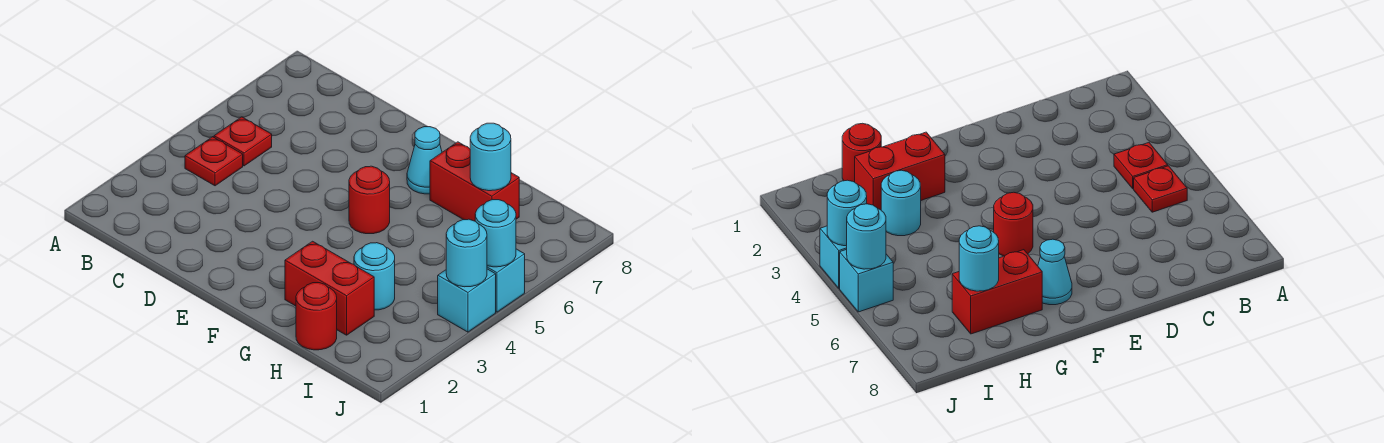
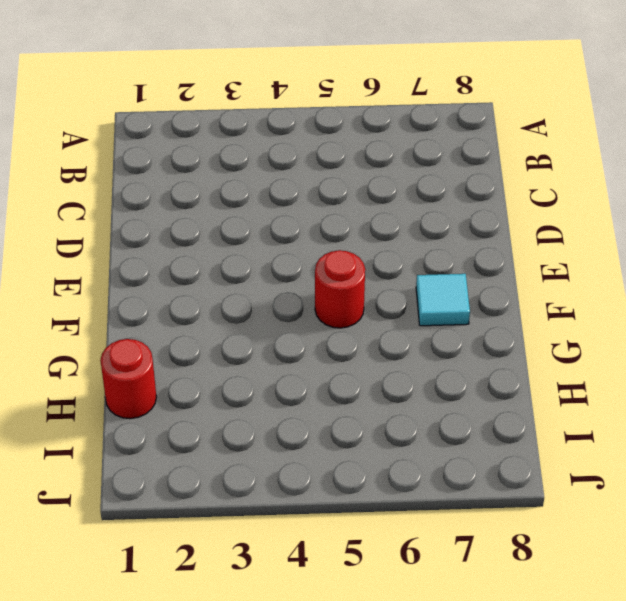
cyan tile F7 level 1 -> cyan cone F7 level 1
none -> red plate B4 level 1
none -> red plate B5 level 1
none -> red brick G2:H2 level 1

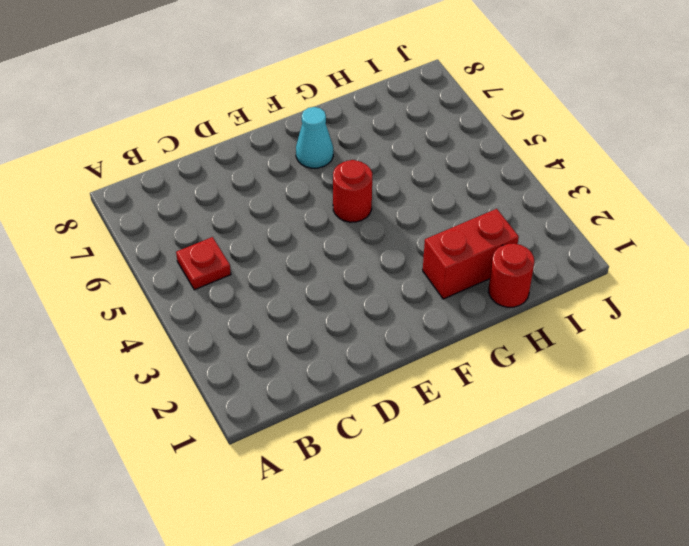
none -> red plate B4 level 1
none -> red brick G7:H7 level 1
none -> cyan round brick H3 level 1

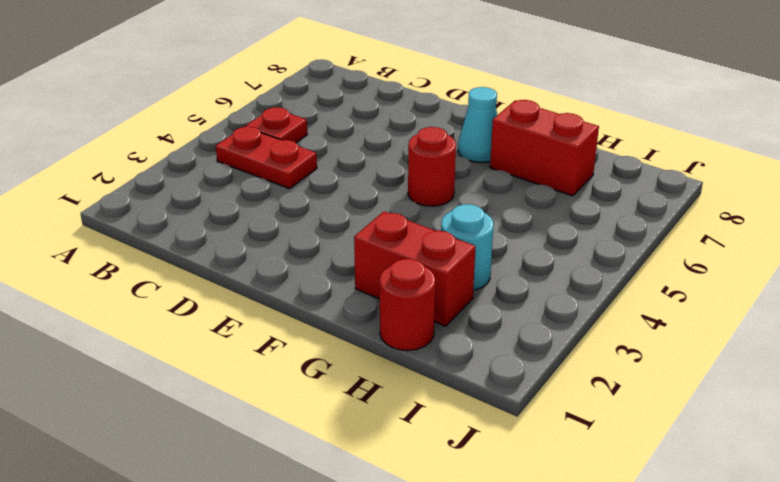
red plate B4:C4 level 1 -> red plate B4 level 1
none -> cyan brick J4 level 1
none -> cyan brick J5 level 1
none -> cyan round brick H7 level 2

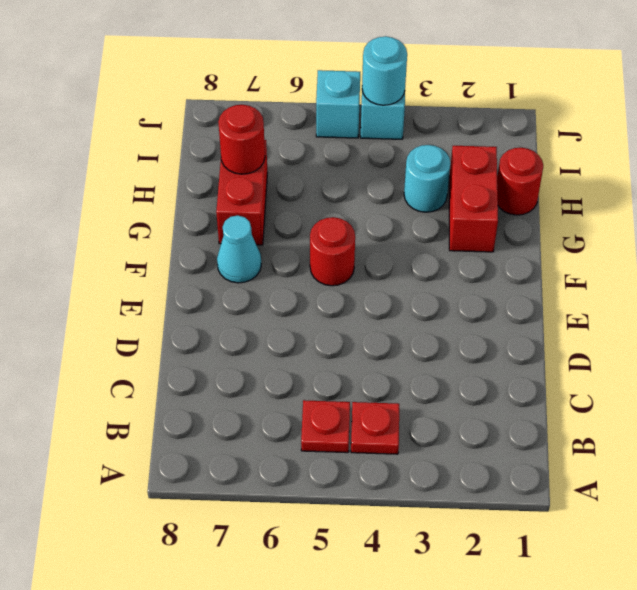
red round brick H7 level 2 -> cyan round brick H7 level 2
none -> cyan round brick J5 level 2

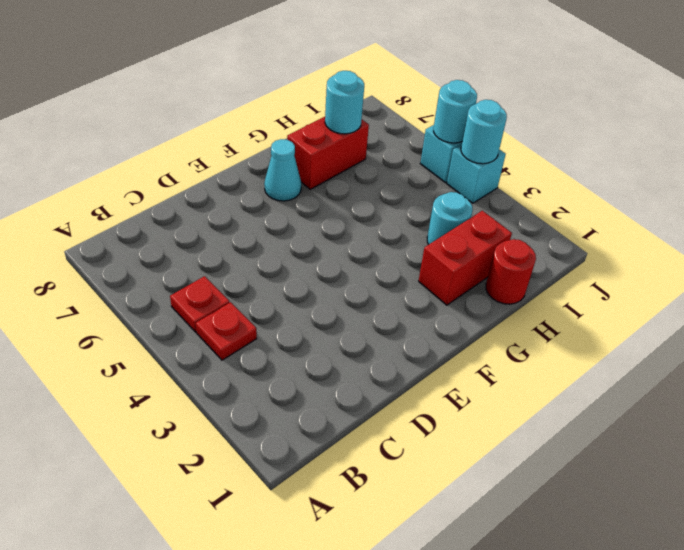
none -> red round brick F5 level 1

